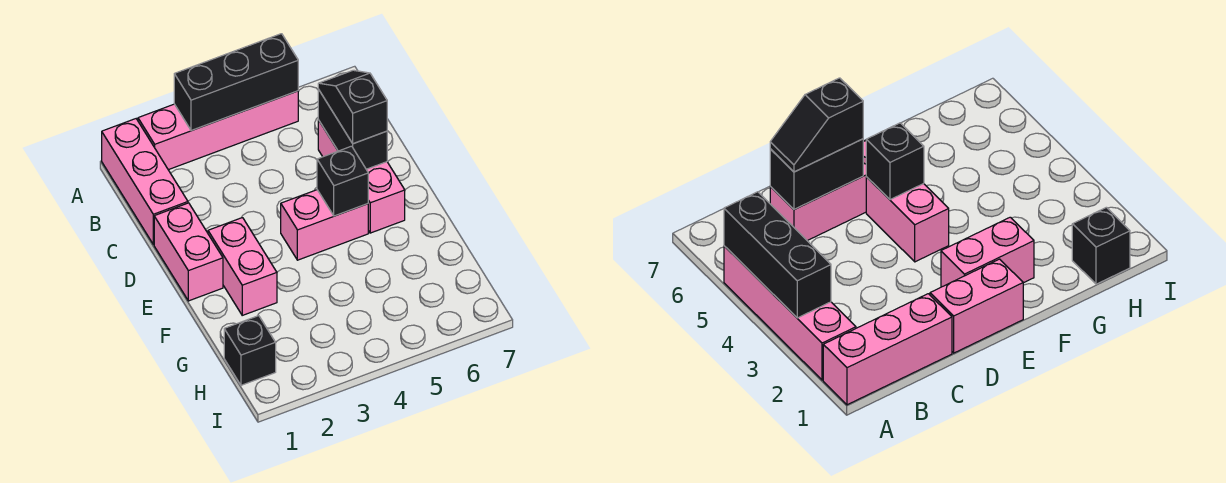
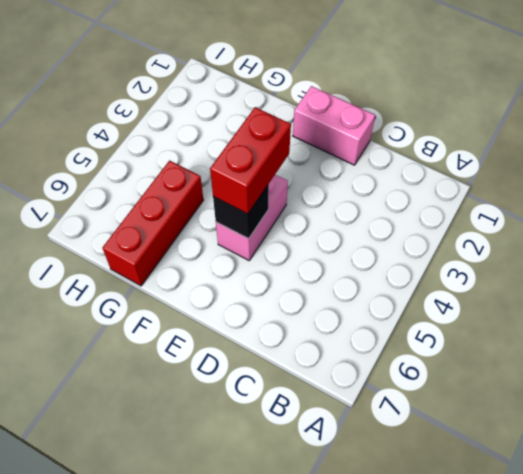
red brick E4:E5 level 3 -> none
red brick G5:G7 level 1 -> none
none -> pink brick A1:C1 level 1
none -> pink brick A2:A5 level 1

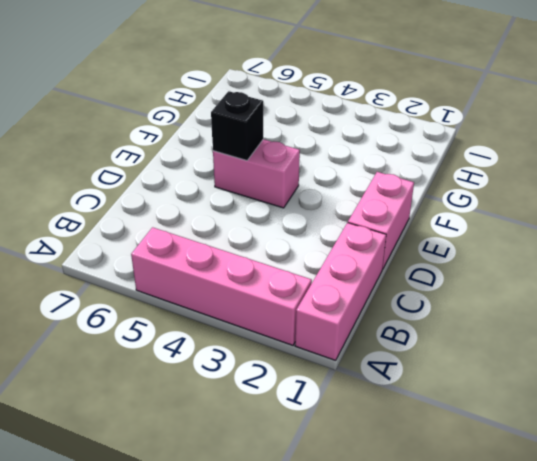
none -> pink brick C6:E6 level 1
none -> pink brick E2:F2 level 1

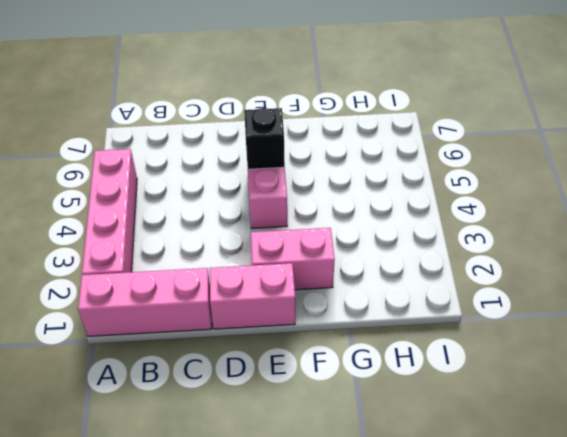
none -> pink brick C6:E6 level 1
none -> black brick H1 level 1

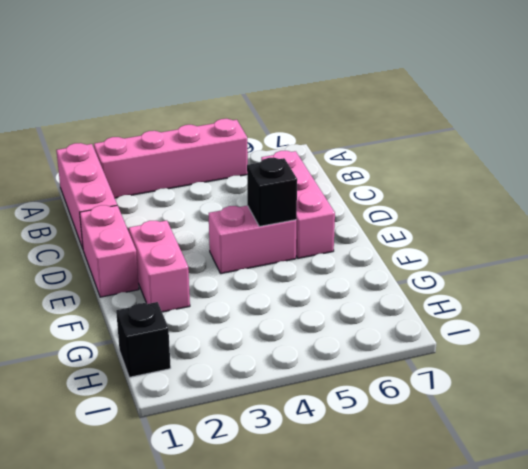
none -> black brick A3:A5 level 2
none -> black brick C6:D6 level 2

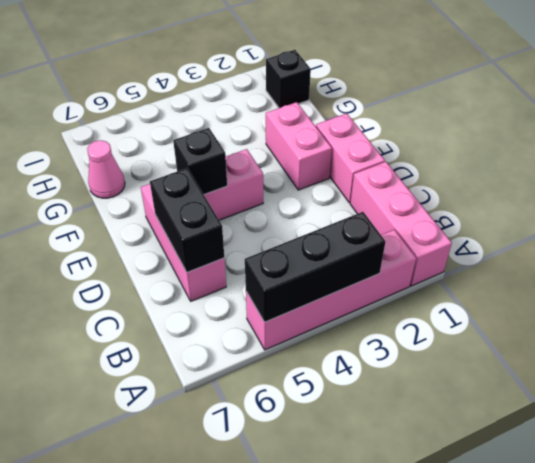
pink cone G7 level 1 -> none
none -> black slope C6:D6 level 3 top D

